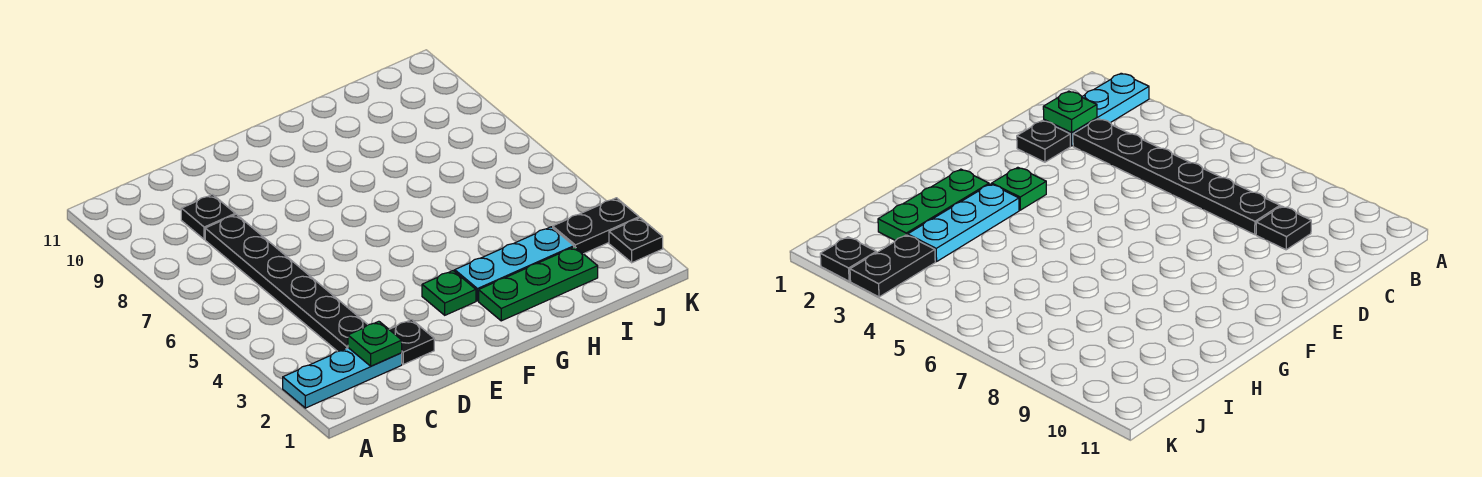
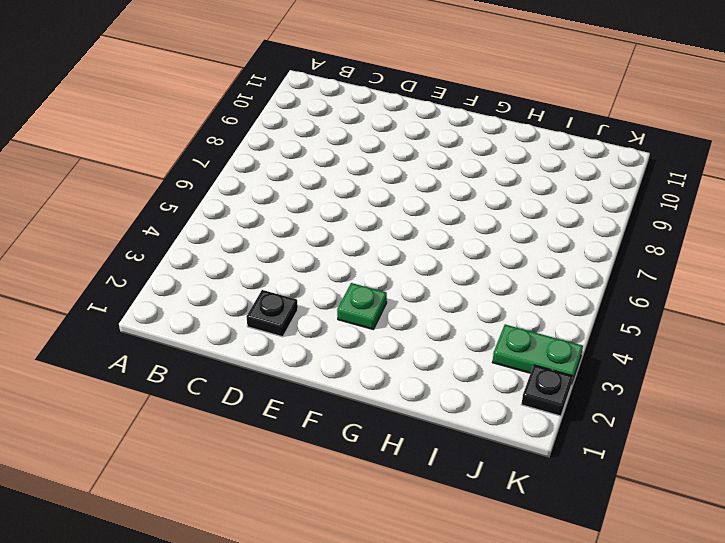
green plate J3:K3 level 1 -> black plate J3:K3 level 1
none -> cyan plate A2:C2 level 1
none -> black plate C3:C8 level 1

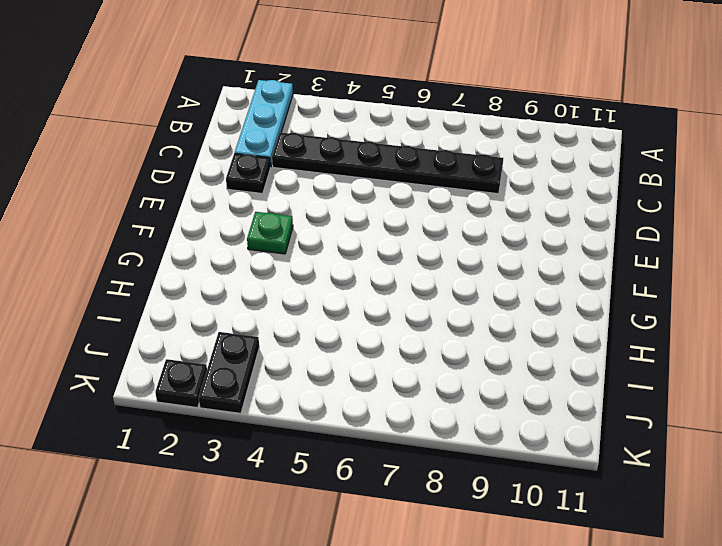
none -> black plate C9 level 1
none -> green plate G2:I2 level 1

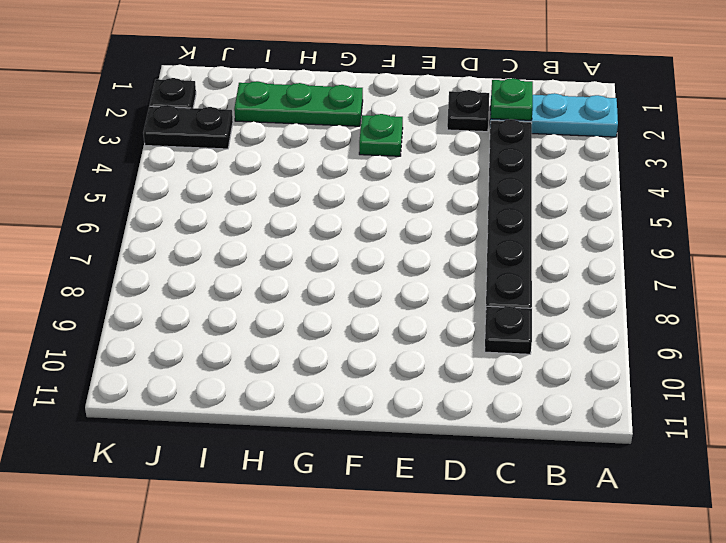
none -> cyan plate G3:I3 level 1

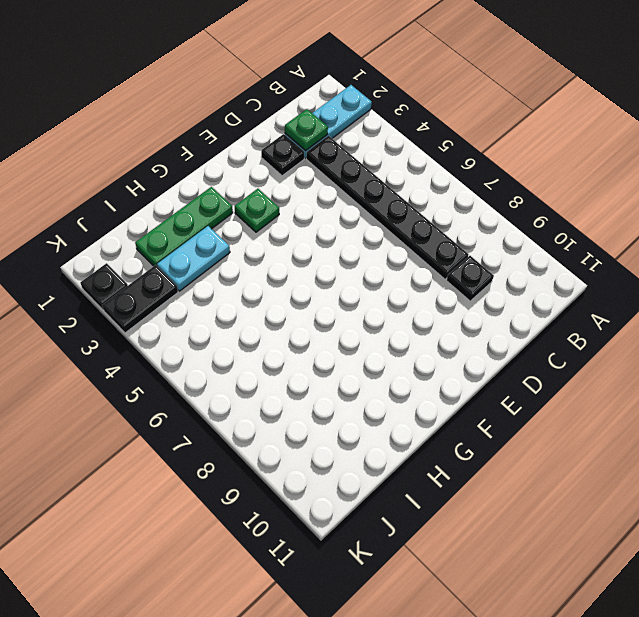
cyan plate H3:I3 level 1 -> cyan plate G3:I3 level 1

